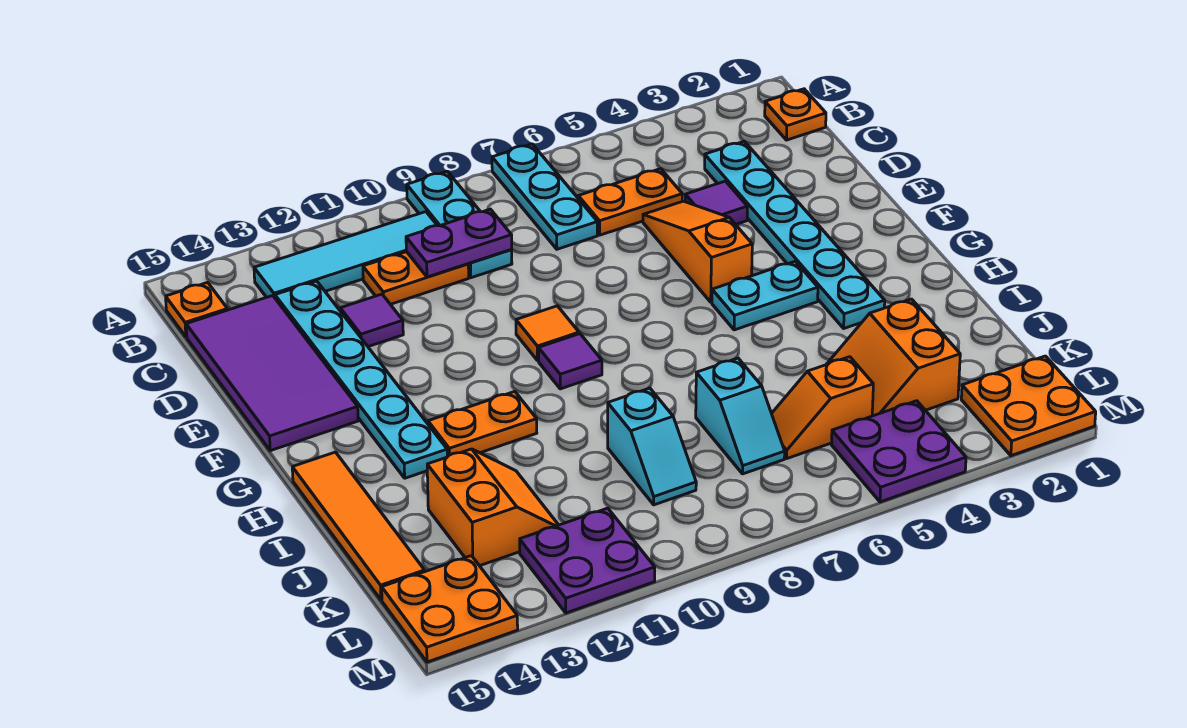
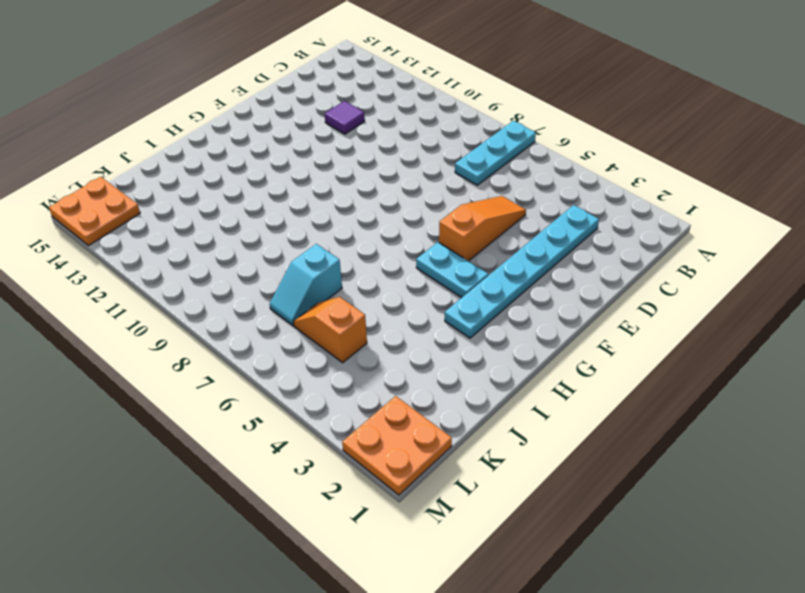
none -> cyan plate A9:C9 level 1
none -> orange plate B1 level 1
none -> cyan tile B10:B13 level 1

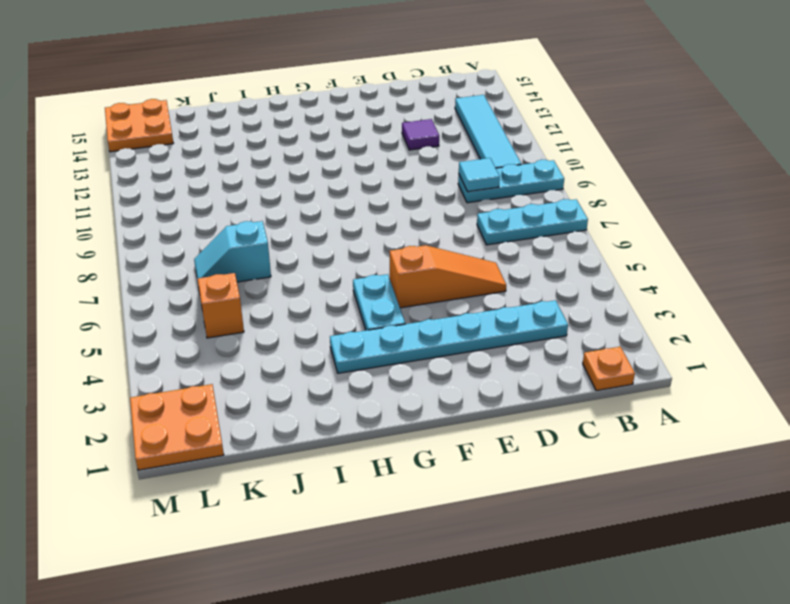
cyan tile C9 level 2 -> purple plate C9:C10 level 2
none -> orange plate B15 level 1
none -> orange plate C5:C6 level 1
none -> orange plate C10:C11 level 1

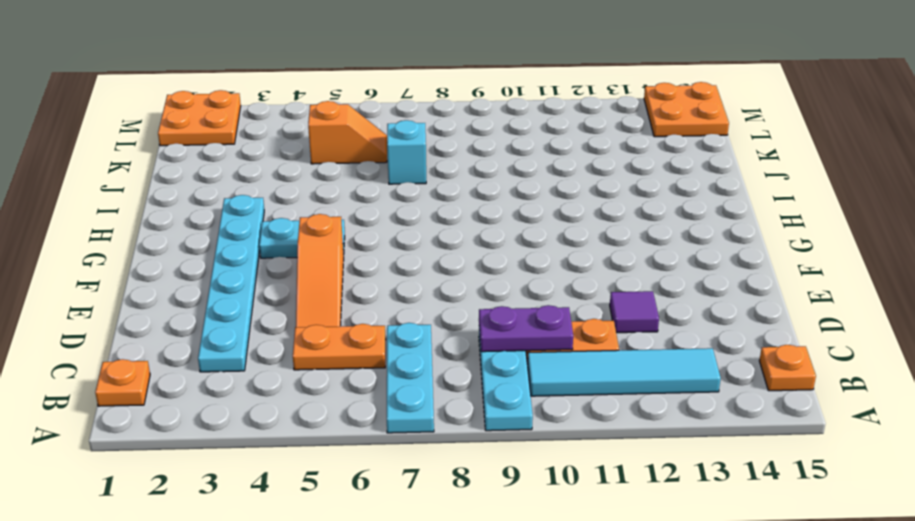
none -> cyan plate C13:H13 level 1
none -> purple tile C14:F15 level 1
none -> purple tile D4 level 1

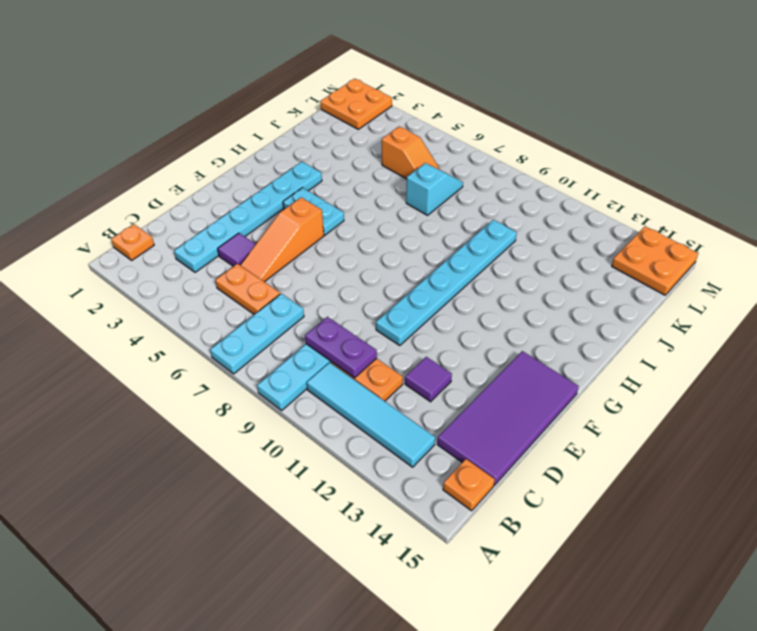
cyan plate E10:J10 level 1 -> cyan plate C13:H13 level 1
none -> orange tile F9 level 1
none -> purple tile G9 level 1
none -> orange plate H11:H12 level 1

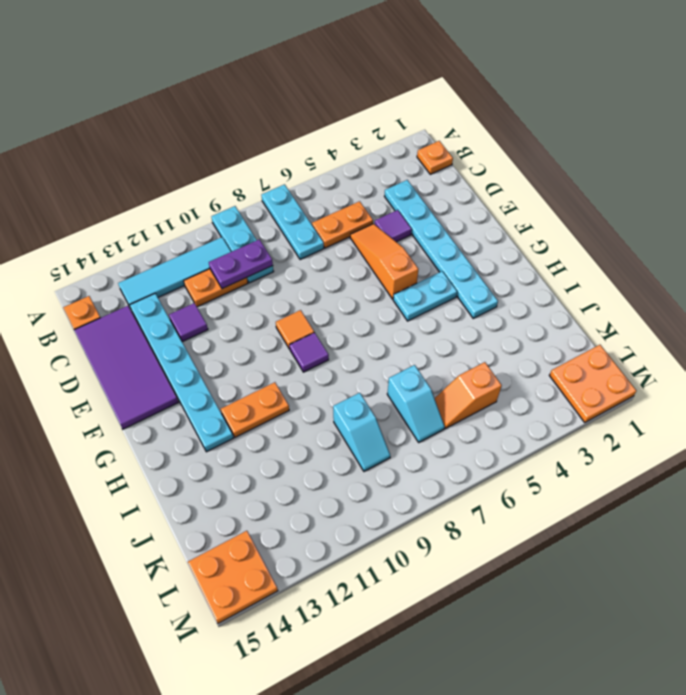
none -> orange tile H15:K15 level 1
none -> orange slope J3:K4 level 1 top 3
none -> orange slope J12:K13 level 1 top 13

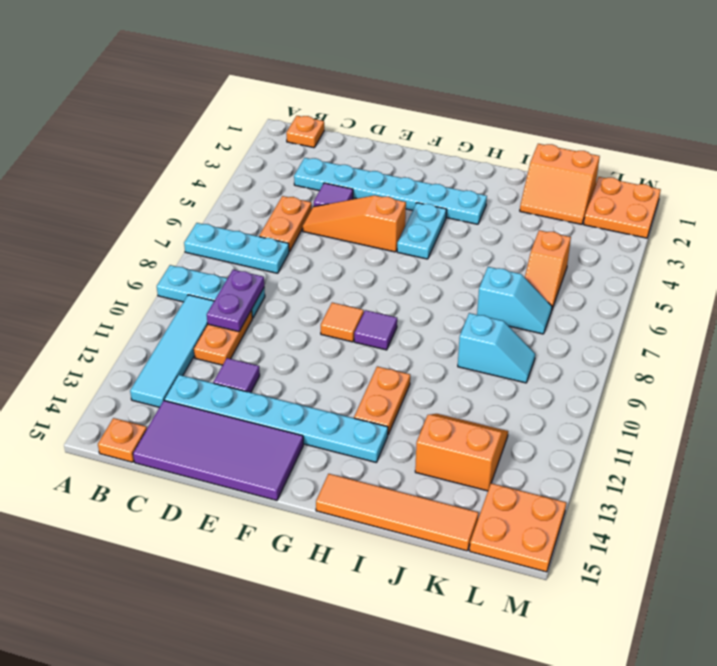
orange slope J1:K2 level 1 top 1 -> orange slope J3:K4 level 1 top 3
none -> purple plate L4:M5 level 1
none -> purple plate L11:M12 level 1

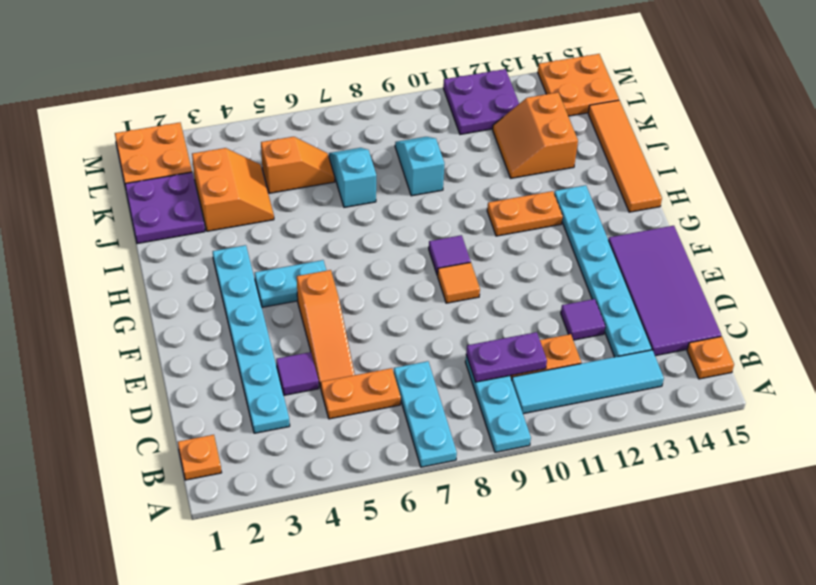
purple plate J1:K2 level 1 -> purple plate L4:M5 level 1

